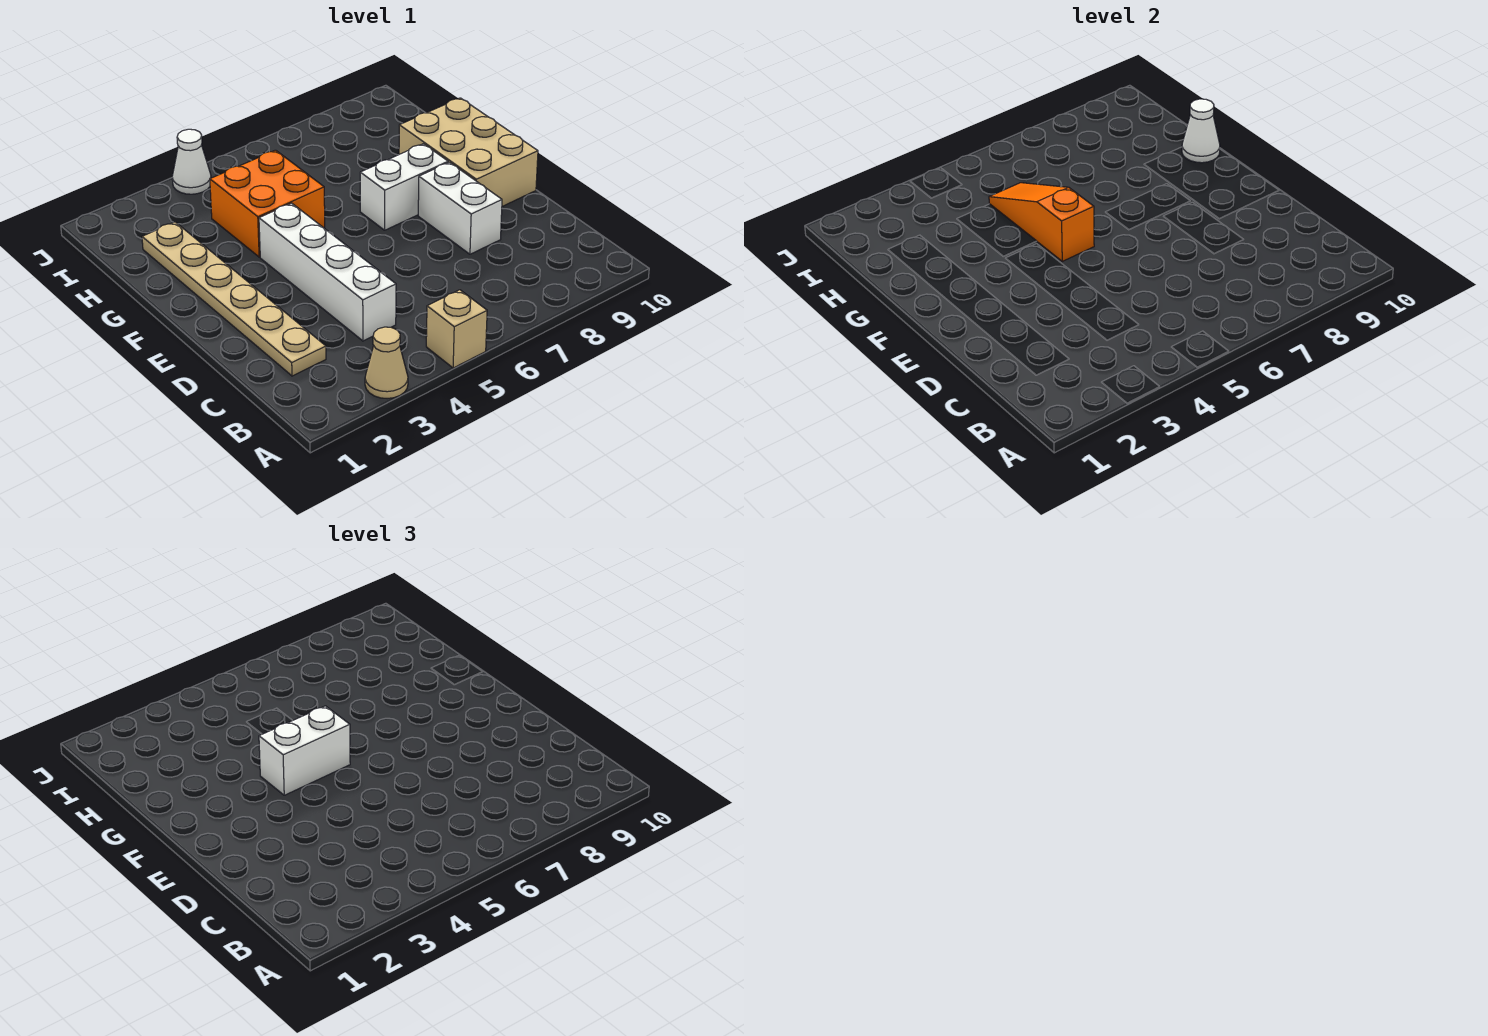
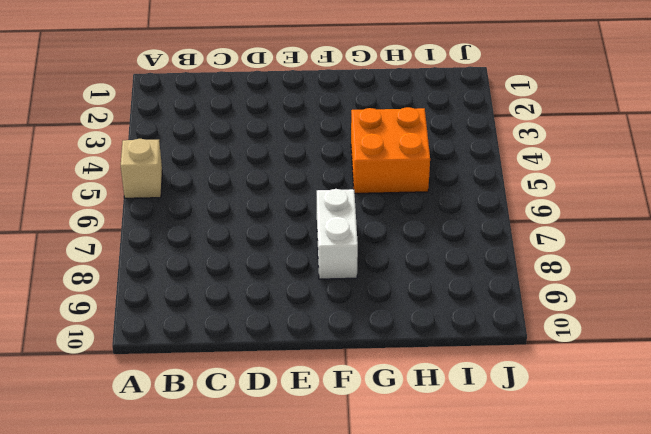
none -> tan cone A3 level 1
none -> tan plate C2:H2 level 1
none -> white brick C4:F4 level 1

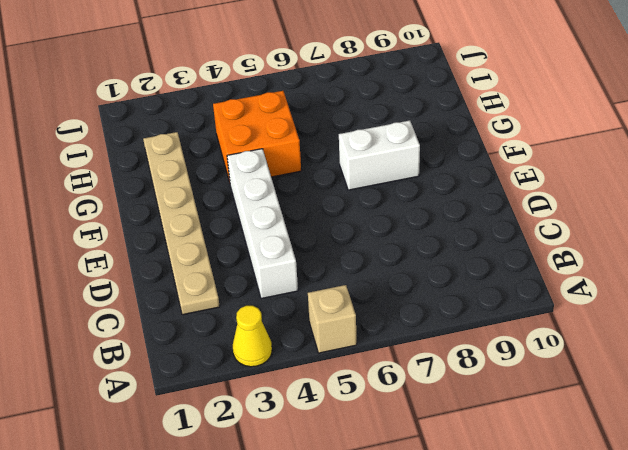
yellow cone A3 level 1 -> tan cone A3 level 1
none -> white brick D8:E8 level 1
none -> tan brick E9:G10 level 1
none -> white cone J4 level 1

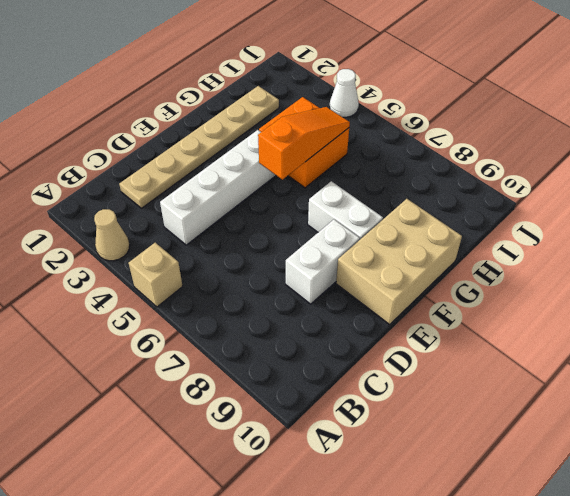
none -> white cone G10 level 2
none -> white brick F4:F5 level 3

